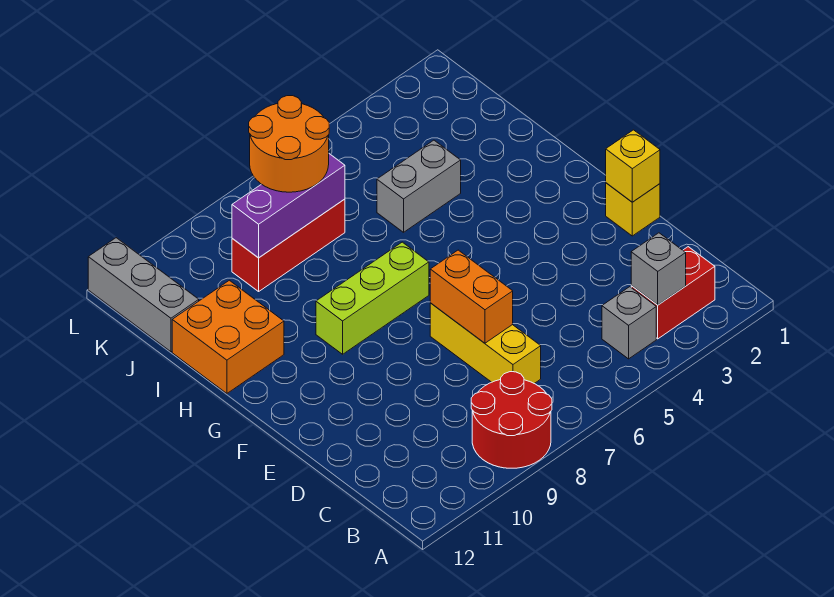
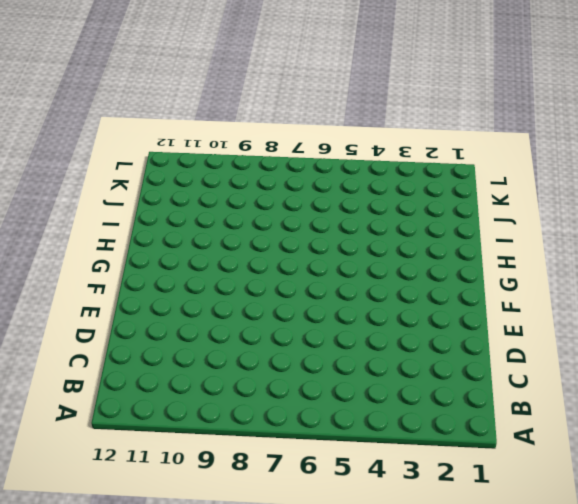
none -> red round brick A8:B9 level 1
none -> red brick B2:B3 level 1
none -> grey brick B4 level 1

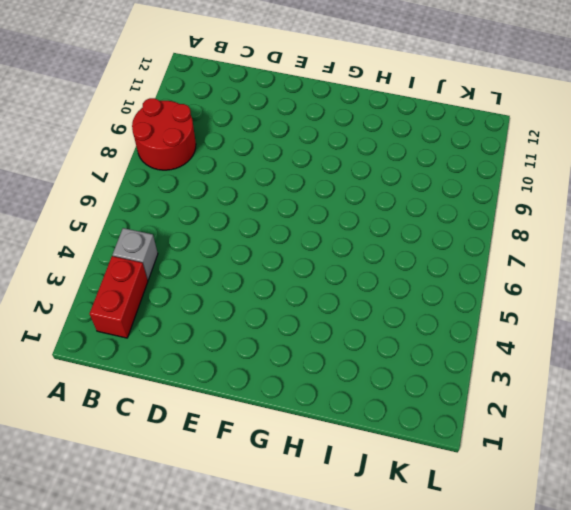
none -> yellow brick C7:E7 level 1
none -> yellow brick E1 level 1
none -> lime brick G7:G9 level 1

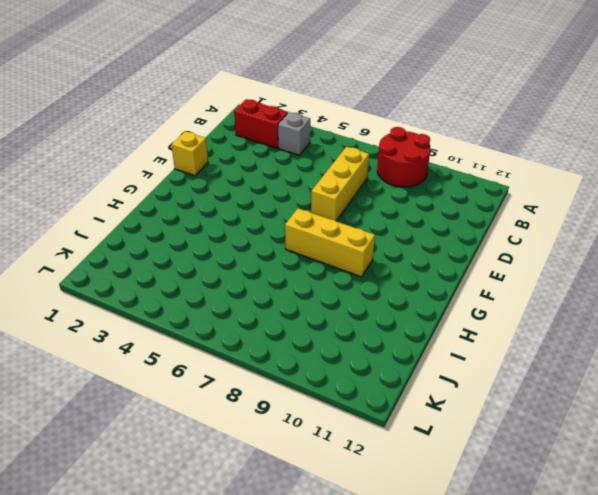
yellow brick G7:G9 level 1 -> lime brick G7:G9 level 1
none -> orange brick H11:I12 level 1
none -> grey brick I4:I5 level 1
none -> red brick J7:J9 level 1

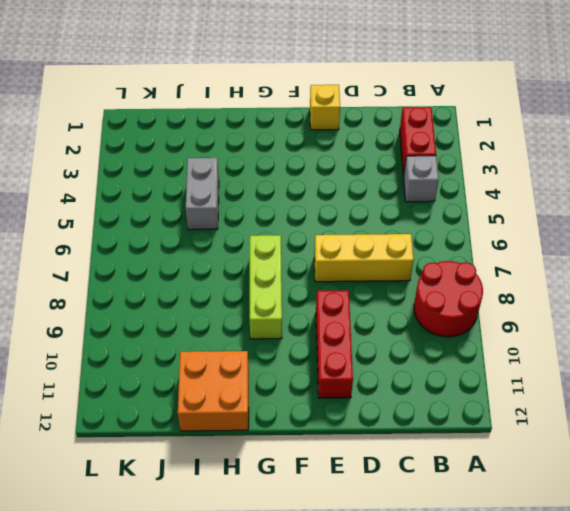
red brick E9:E11 level 1 -> red brick J7:J9 level 1
none -> grey brick J12:L12 level 1
none -> grey brick B3 level 2
none -> orange brick D7:E7 level 2

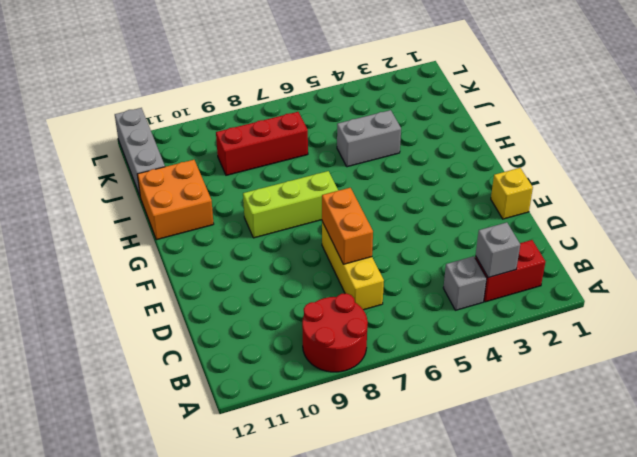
none -> yellow brick E1 level 2
none -> purple brick J7:J9 level 2
none -> orange round brick J7:K8 level 3

